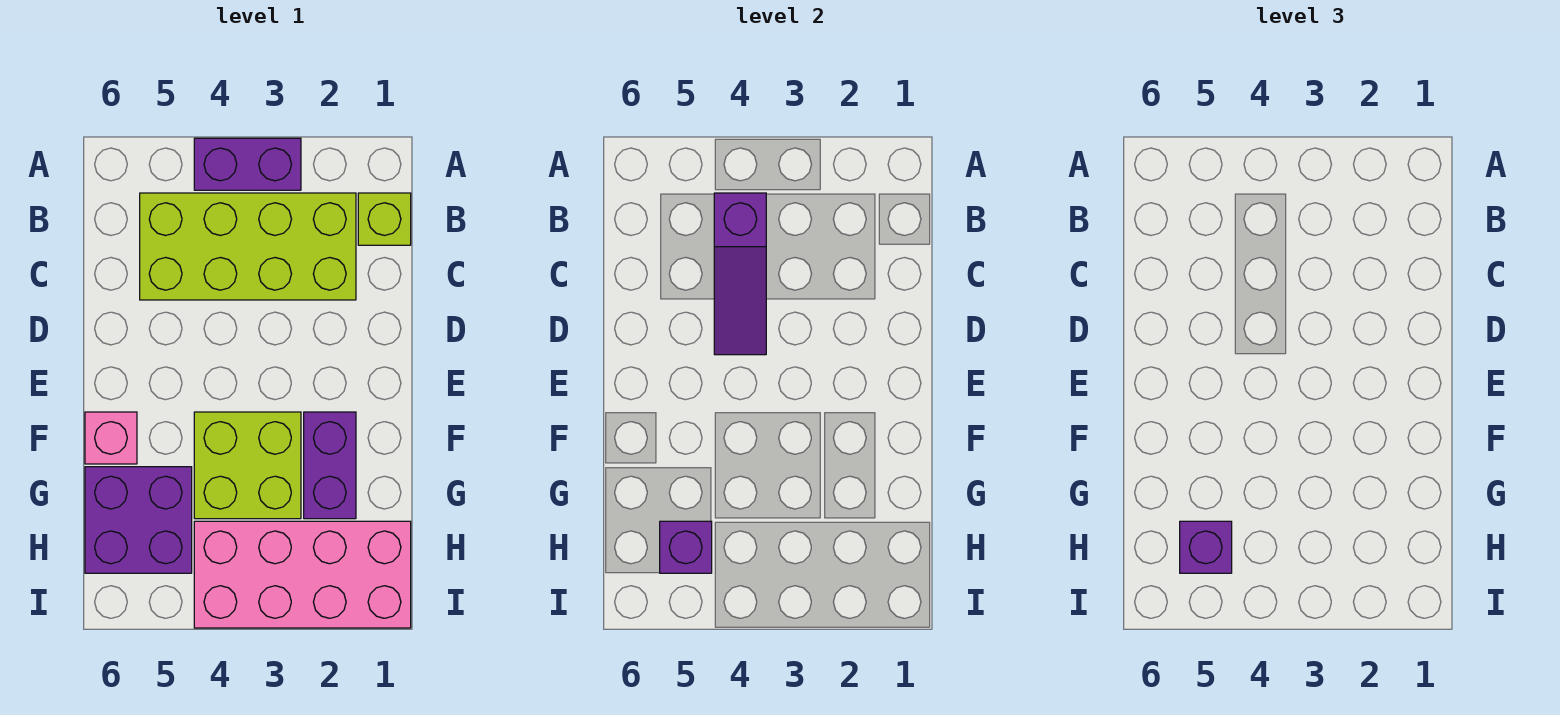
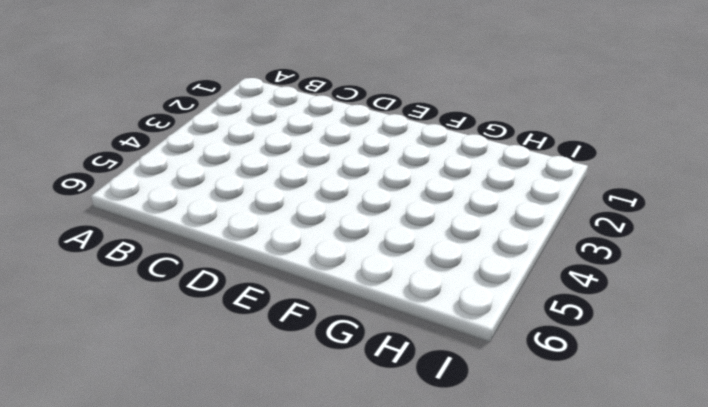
none -> purple brick A3:A4 level 1
none -> lime brick B1 level 1

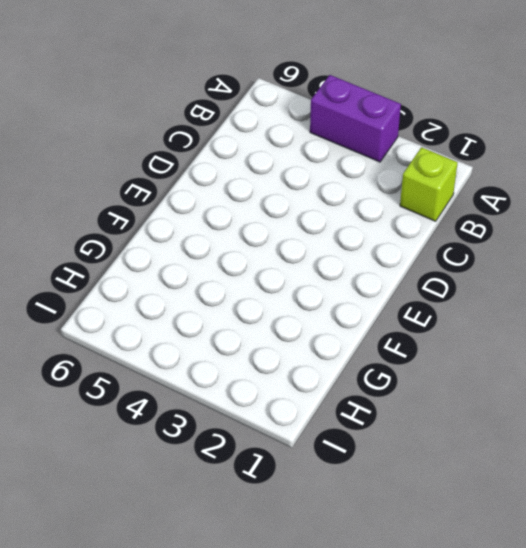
none -> lime brick B2:C5 level 1
none -> purple brick F2:G2 level 1

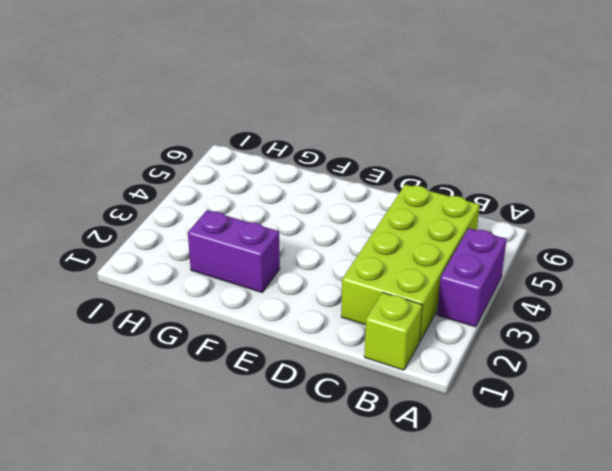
none -> lime brick F3:G4 level 1
none -> pink brick F6 level 1

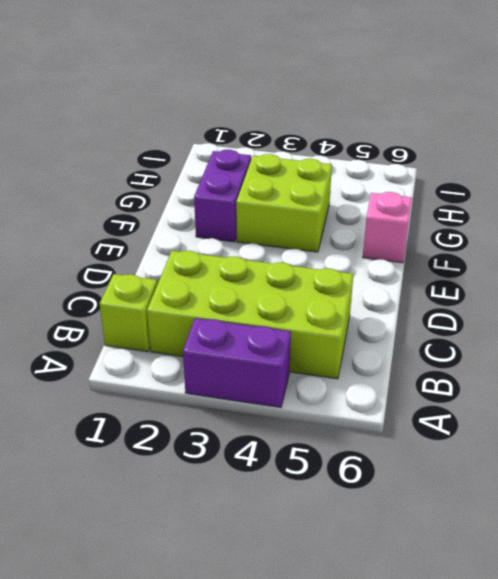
none -> purple brick G5:H6 level 1
none -> pink brick H1:I4 level 1

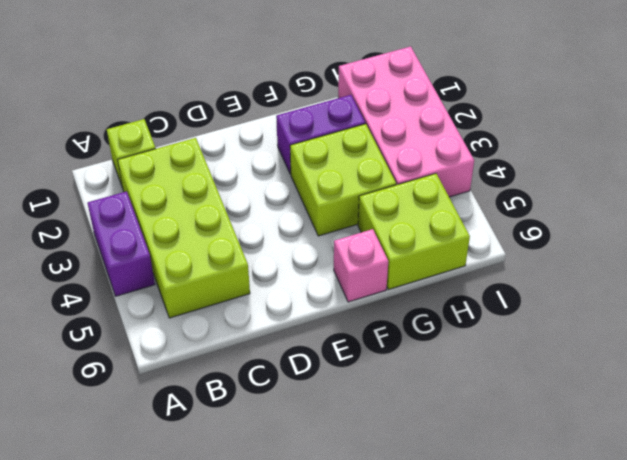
lime brick G5:H6 level 1 -> purple brick G5:H6 level 1
none -> purple slope B4:D4 level 2 top B
none -> purple brick H5 level 2

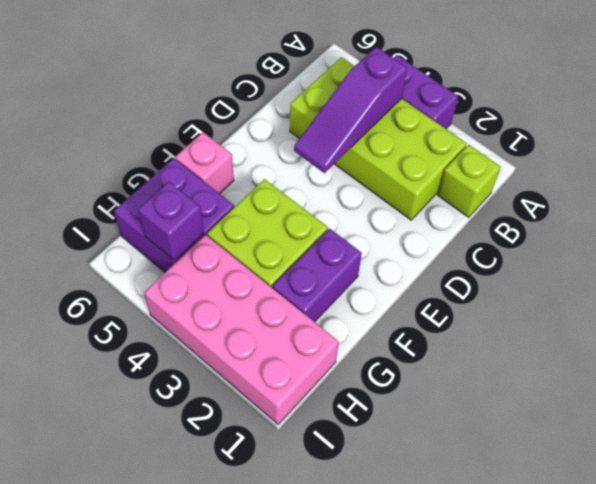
none -> purple brick H5 level 3

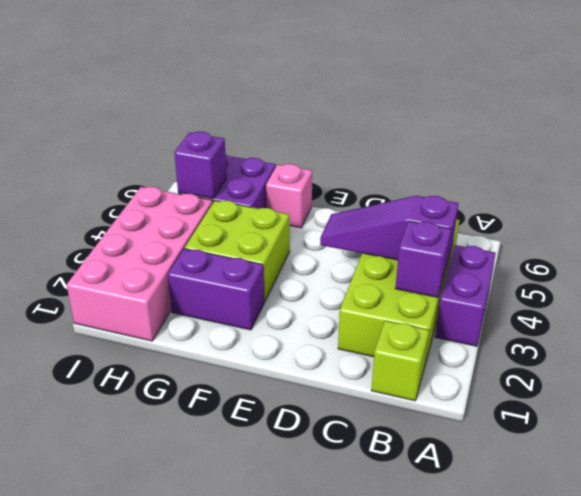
purple brick B3 level 2 -> purple brick H5 level 3

